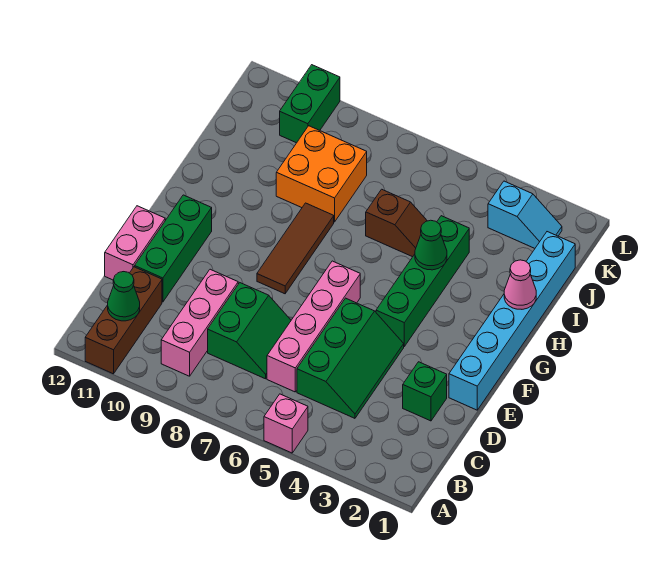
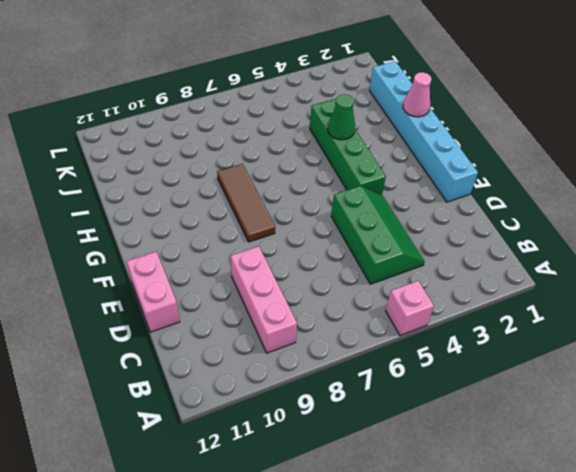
none -> brown brick A11:C11 level 1
none -> pink brick C6:F6 level 1
none -> green slope C7:D8 level 1 top 8

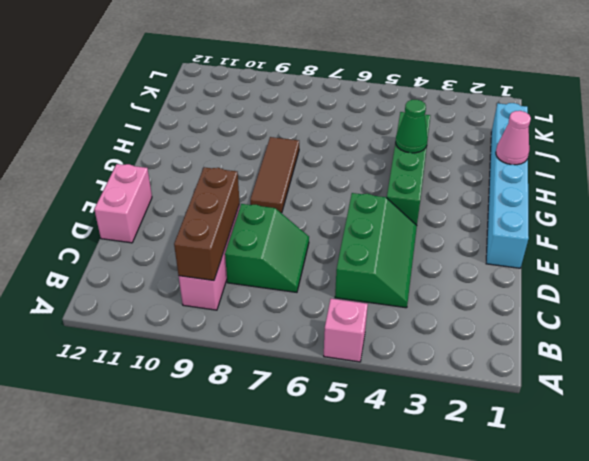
brown brick B9:D9 level 2 -> brown brick A11:C11 level 1
none -> pink brick C6:F6 level 1
none -> green brick D2 level 1
none -> green brick D11:F11 level 1

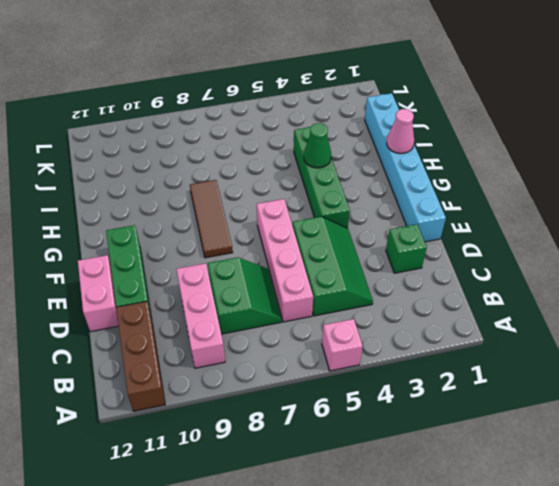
none -> brown slope I5:I6 level 1 top 6
none -> orange brick I8:J9 level 1
none -> cyan slope K2:K3 level 1 top 3

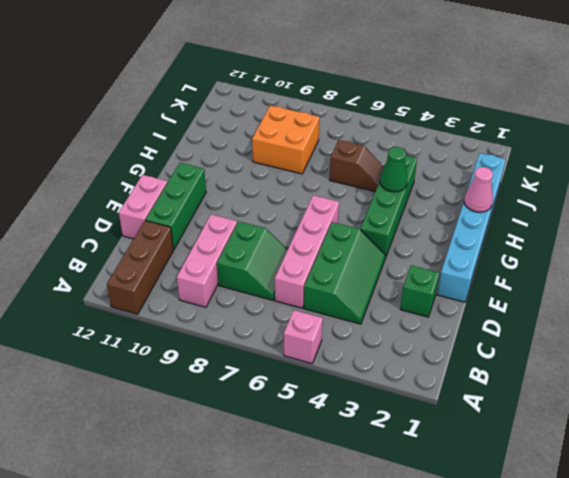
none -> brown tile F8:H8 level 1
none -> cyan slope K2:K3 level 1 top 3
none -> green brick K10:L10 level 1

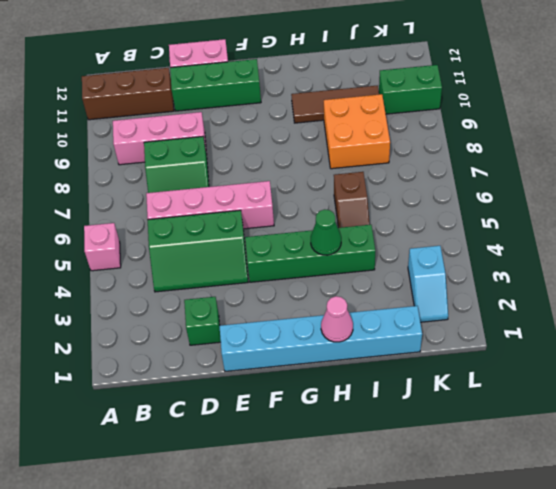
brown tile H10:J10 level 1 -> brown tile F8:H8 level 1
none -> green cone B11 level 2

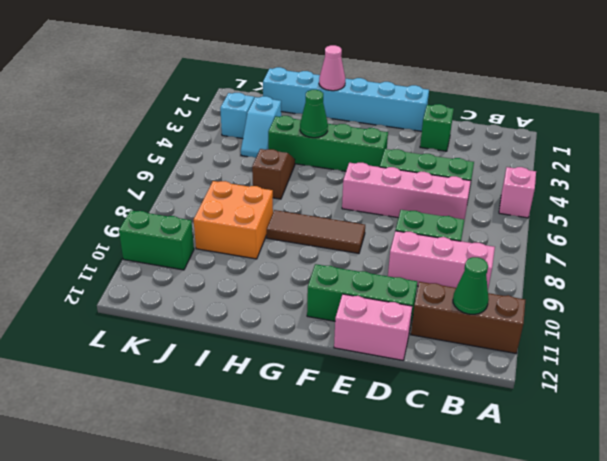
cyan slope J3:J4 level 1 top 3 -> none

